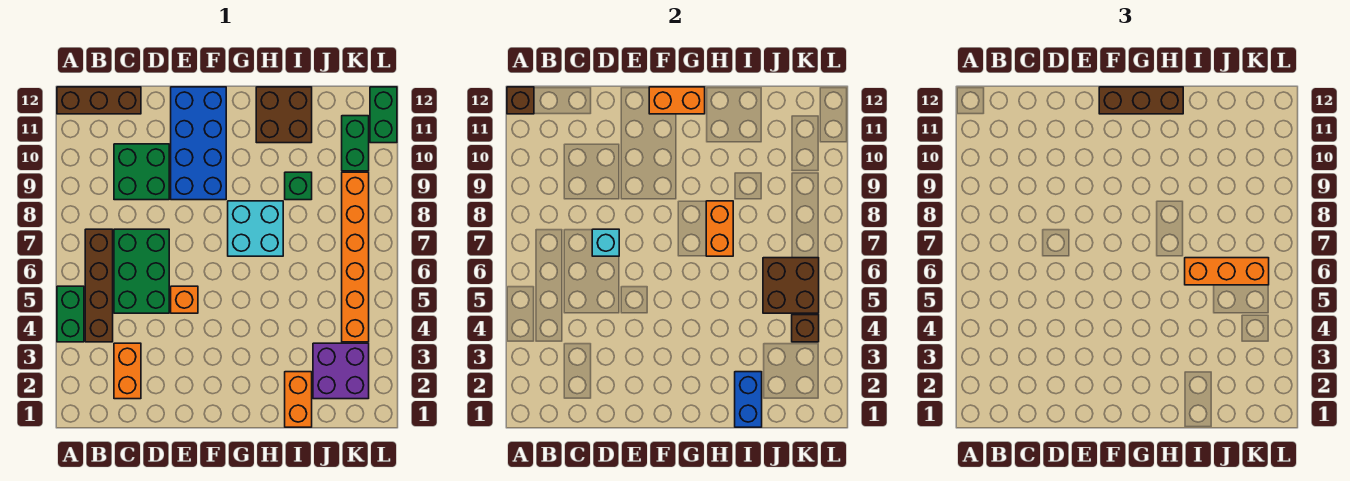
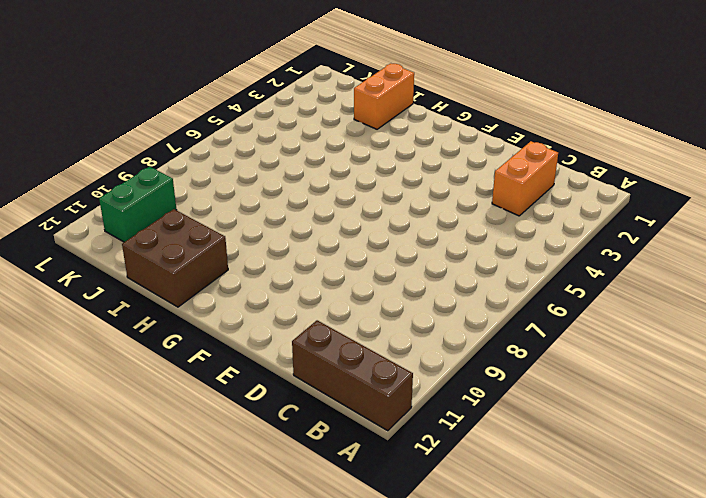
none -> green brick A4:A5 level 1
none -> brown brick B4:B7 level 1
none -> green brick C5:D7 level 1

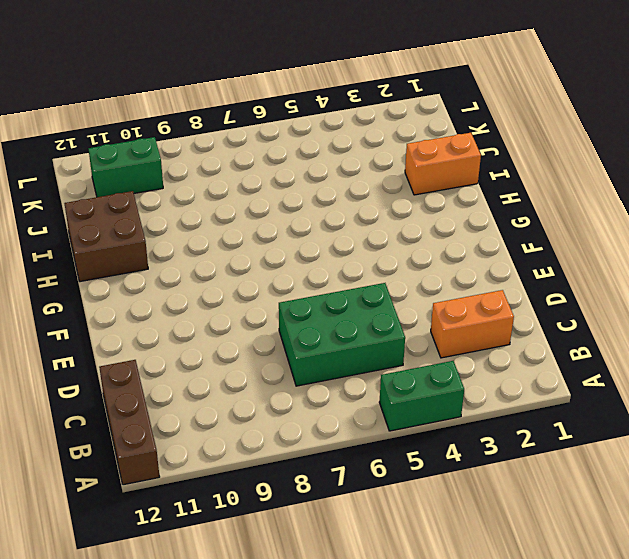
none -> brown brick B4:B7 level 1
none -> green brick C9:D10 level 1
none -> orange brick E5 level 1

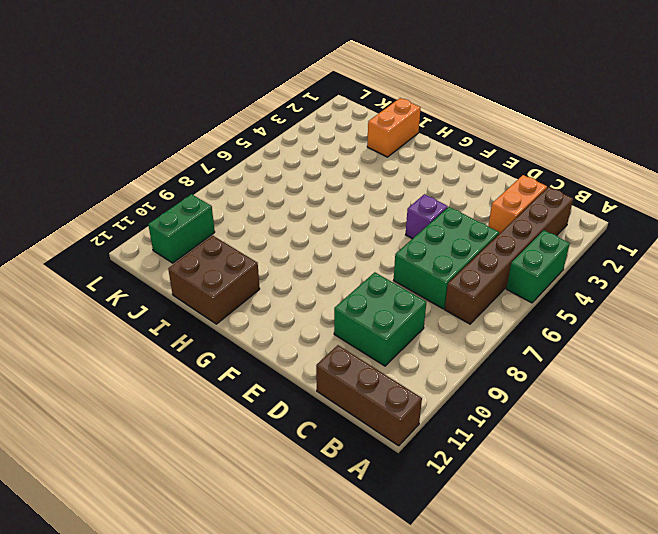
brown brick B2:B7 level 1 -> brown brick B4:B7 level 1
purple brick E5 level 1 -> orange brick E5 level 1
none -> blue brick E9:F12 level 1
none -> cyan brick G7:H8 level 1
none -> green brick I9 level 1

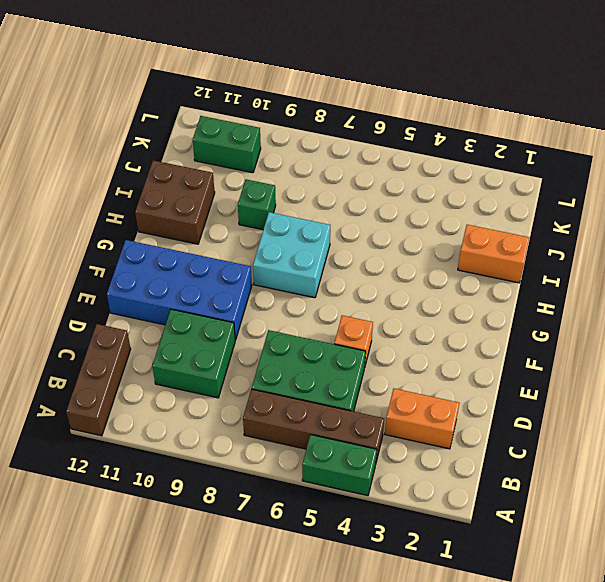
none -> purple brick J2:K3 level 1
none -> orange brick K4:K9 level 1
none -> green brick L11:L12 level 1

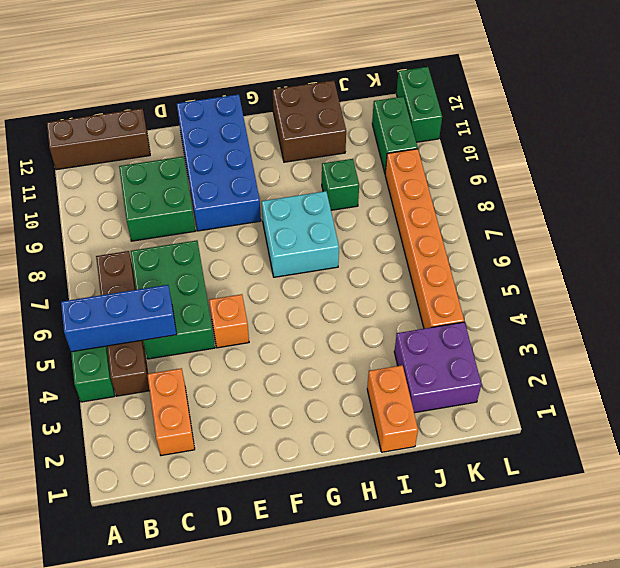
blue brick A5:C5 level 2 -> none
none -> brown brick A12 level 2
none -> cyan brick D7 level 2
none -> orange brick F12:G12 level 2

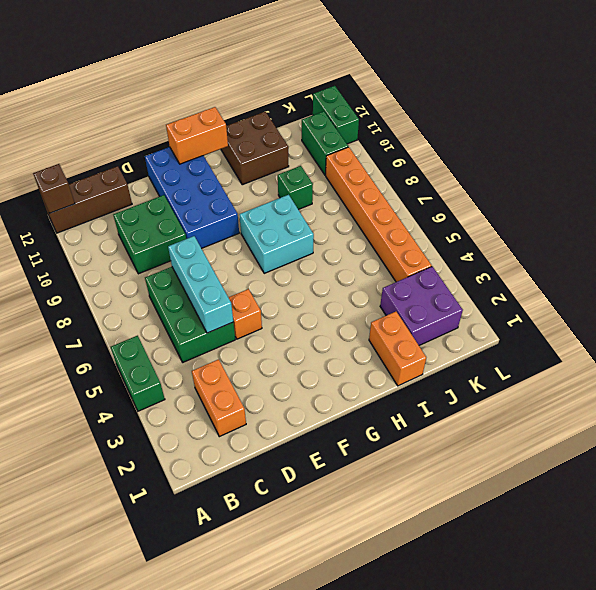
cyan brick D5:D7 level 2 -> cyan brick D7 level 2
none -> brown brick B4:B7 level 1
none -> orange brick H7:H8 level 2
none -> blue brick I1:I2 level 2

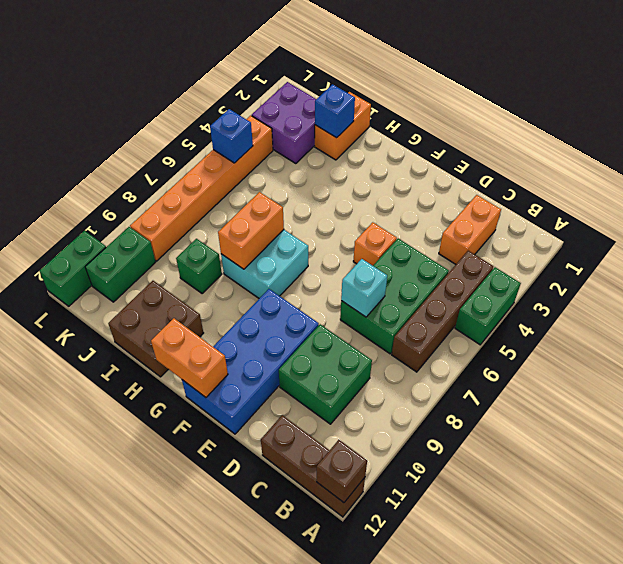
blue brick I2 level 2 -> blue brick I1:I2 level 2
blue brick K5 level 2 -> brown brick J5:K6 level 2
none -> brown brick K4 level 2
none -> brown brick F12:H12 level 3
none -> orange brick I6:K6 level 3

